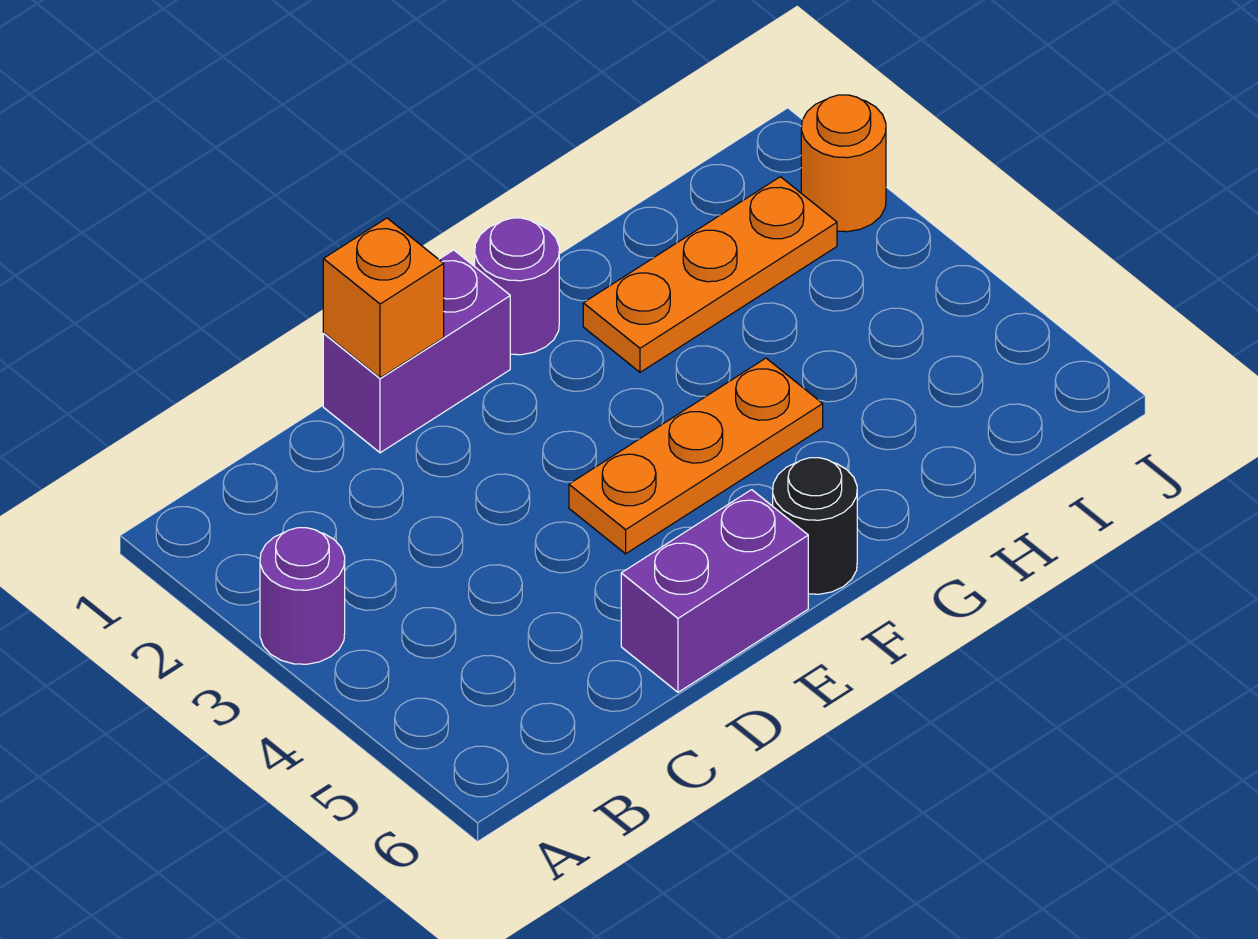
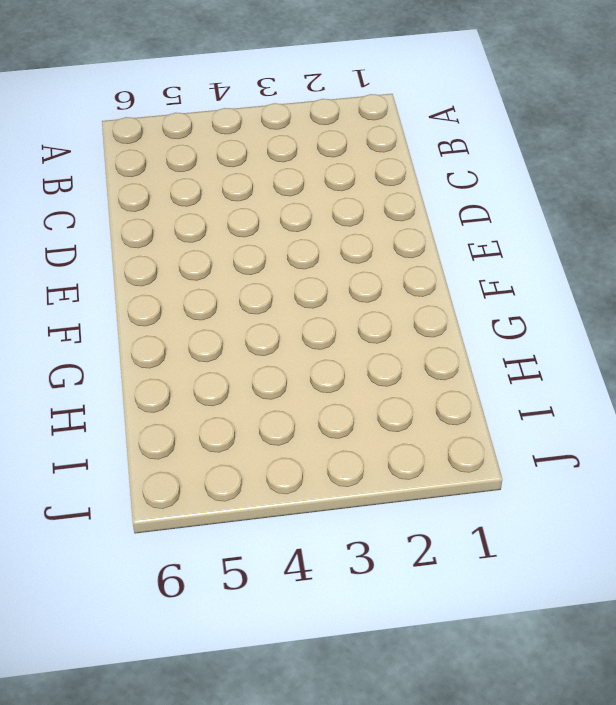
none -> purple round brick A3 level 1
none -> purple brick D1:E1 level 1

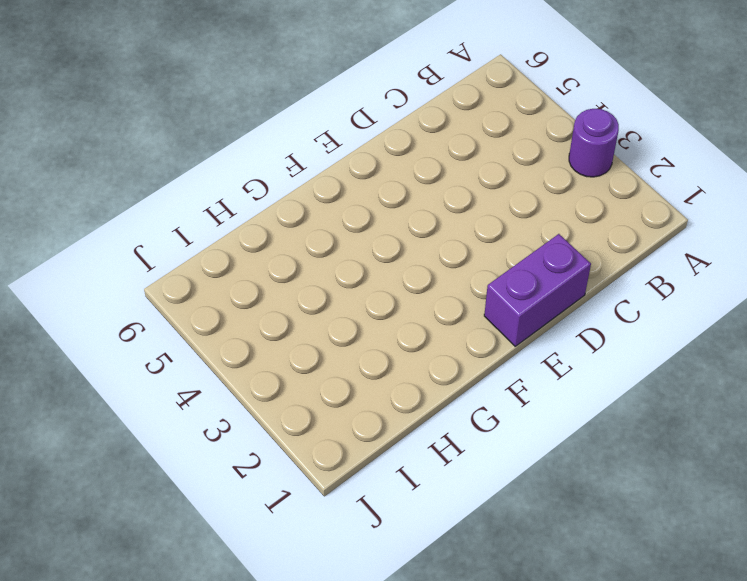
none -> purple brick D6:E6 level 1
none -> orange plate E4:G4 level 1

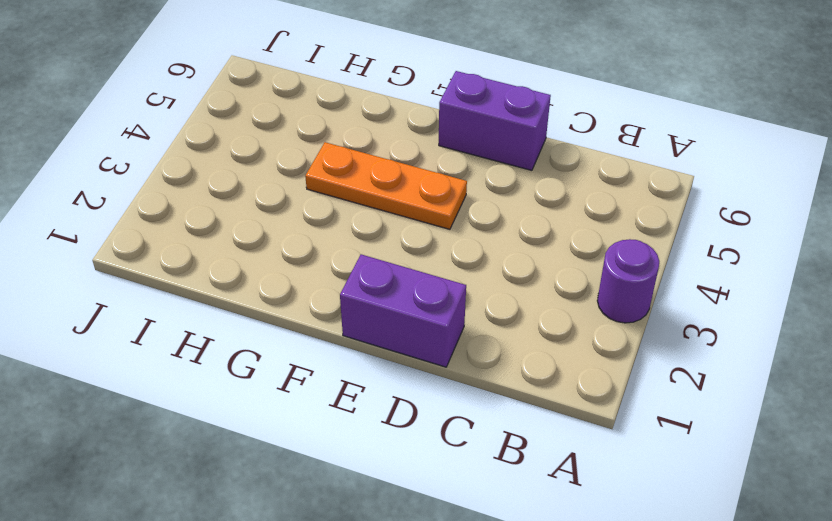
none -> purple round brick F1 level 1
none -> black round brick F6 level 1

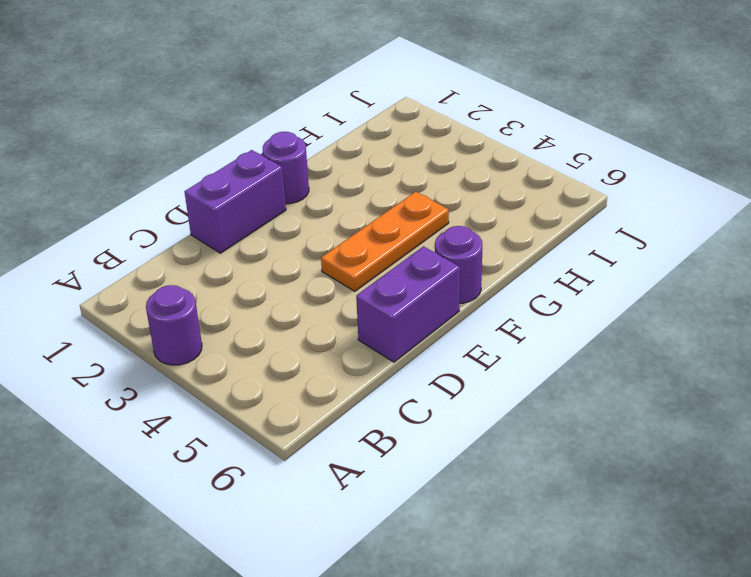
purple round brick F6 level 1 -> black round brick F6 level 1
none -> orange plate G2:I2 level 1
none -> orange round brick J2 level 1

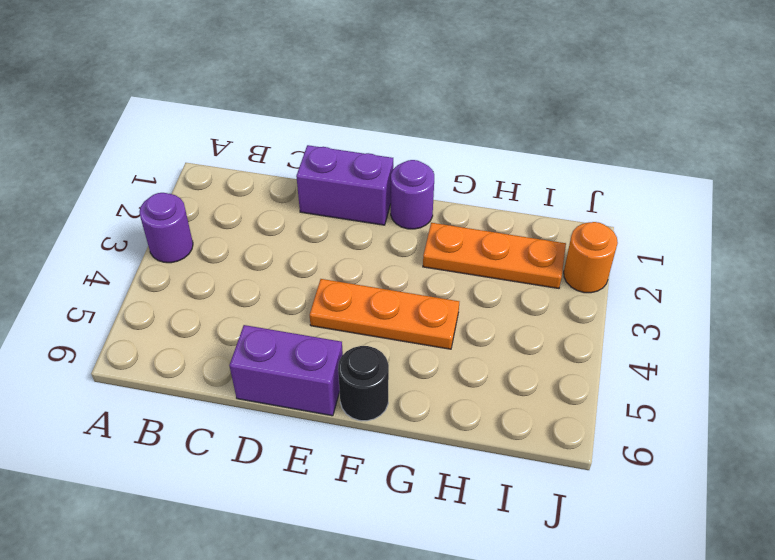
none -> orange brick D1 level 2

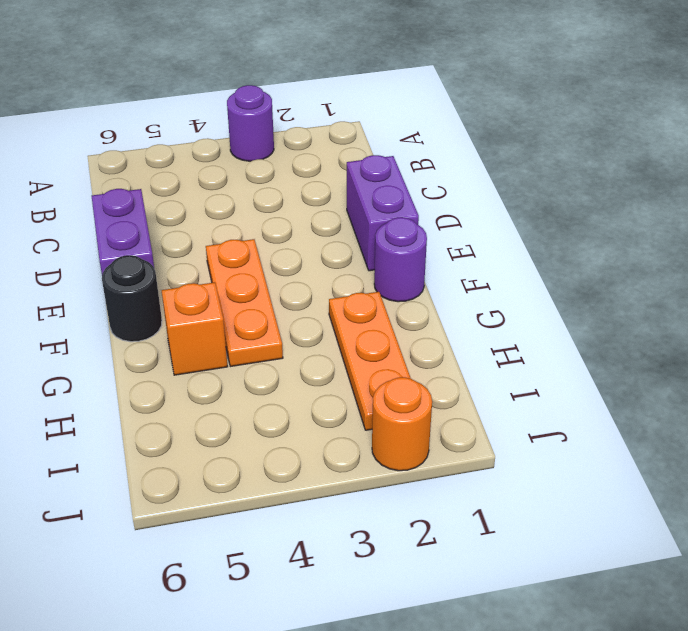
orange brick G5 level 1 -> orange brick D1 level 2

